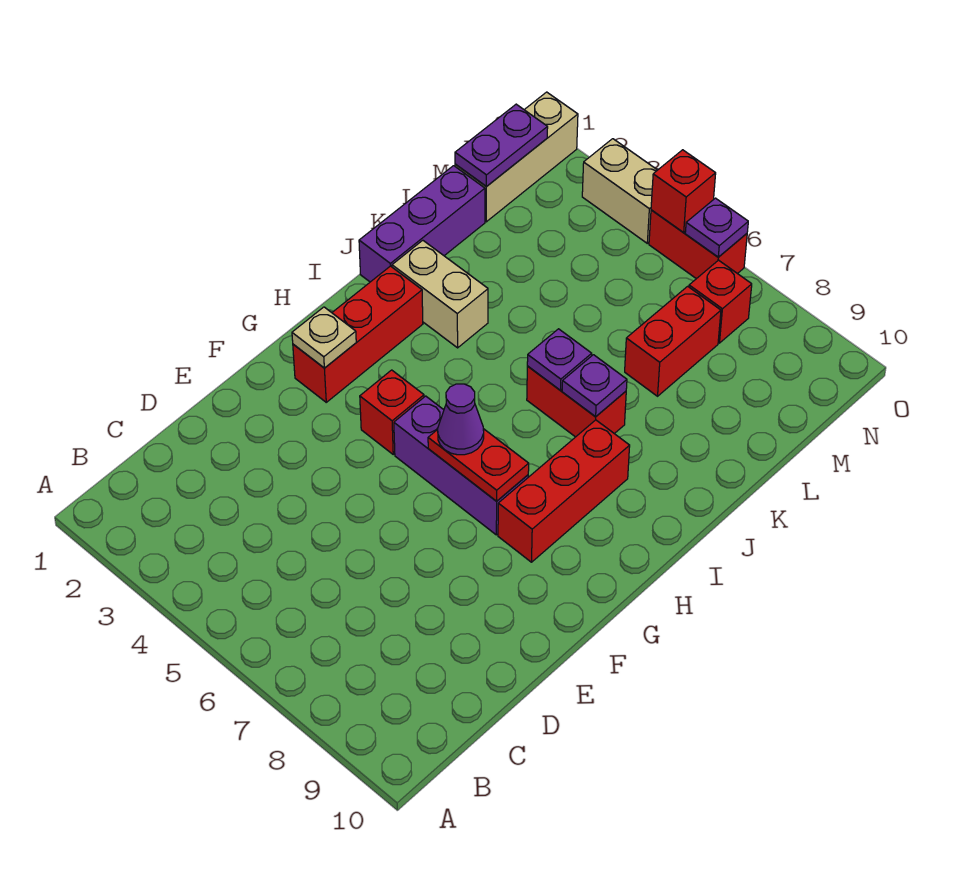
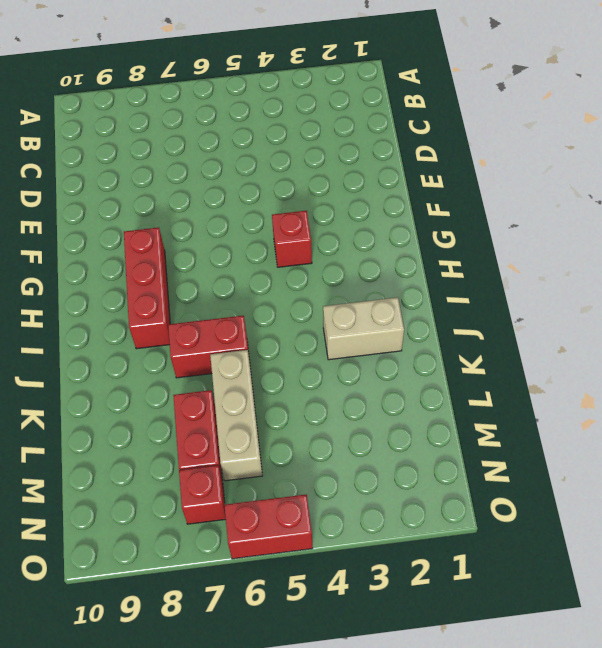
tan brick K6:M6 level 1 -> tan brick M1:O1 level 1
none -> red brick G2:I2 level 1
none -> purple brick G5:G7 level 1
none -> purple brick J1:L1 level 1

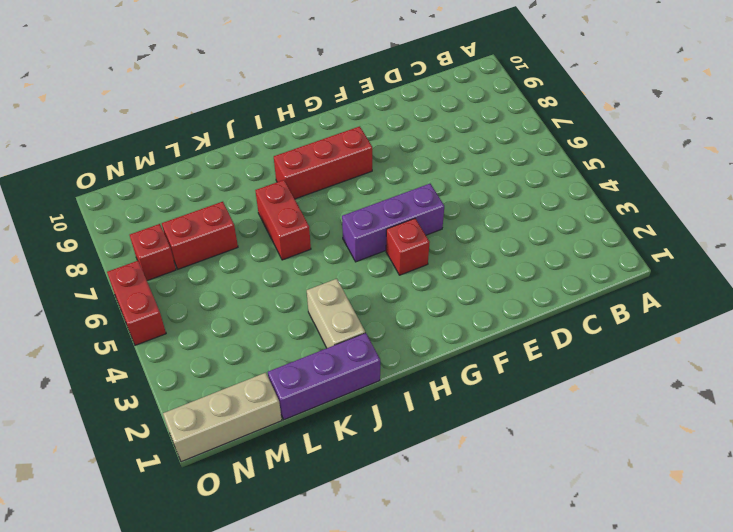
purple brick F5:H5 level 1 -> purple brick G5:G7 level 1
none -> red brick G2:I2 level 1
none -> tan brick O3:O4 level 1
none -> tan plate G2 level 2

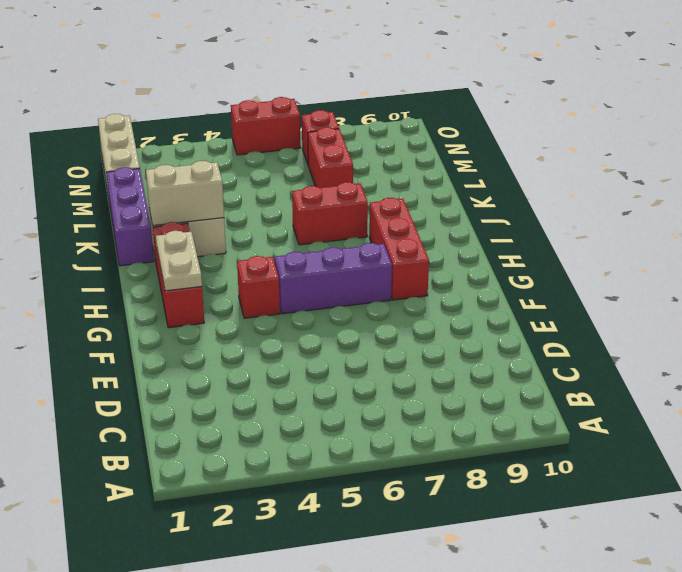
tan plate G2:H2 level 2 -> tan plate G2 level 2
tan brick J2:J3 level 2 -> tan brick O3:O4 level 1
none -> red plate G6:G7 level 2
none -> purple plate J6 level 2
none -> purple plate J7 level 2

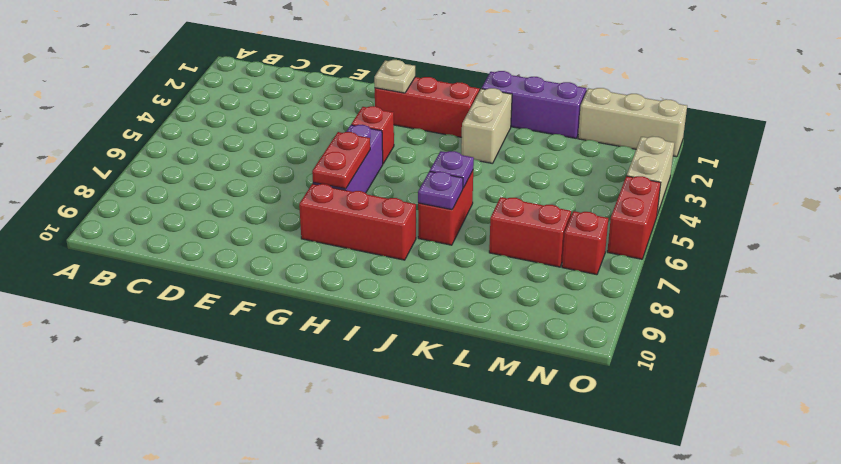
none -> purple plate M1:N1 level 2
none -> red brick O5 level 2
none -> purple plate O6 level 2

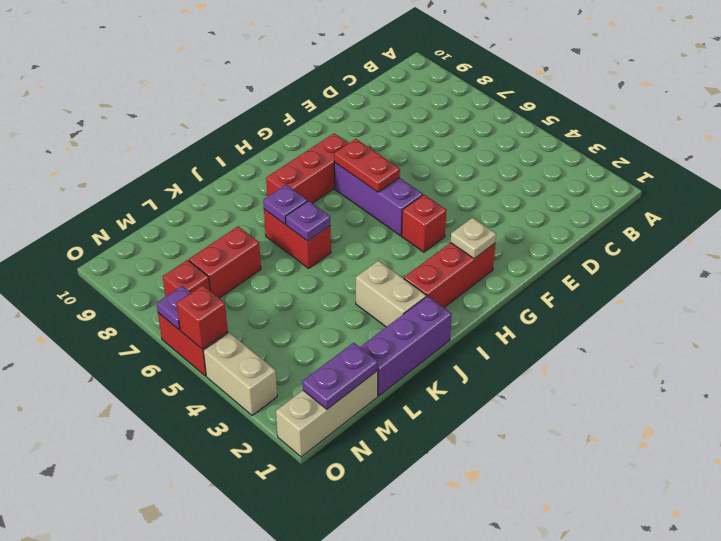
none -> purple cone G6 level 3

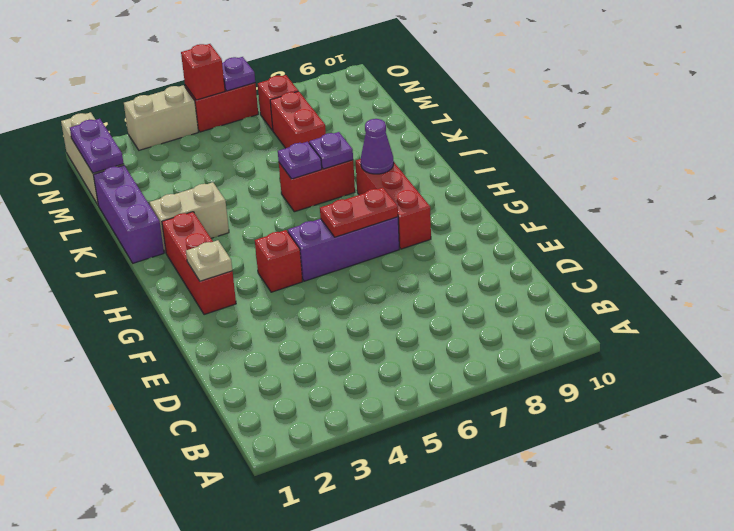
purple cone I8 level 2 -> purple cone G6 level 3

